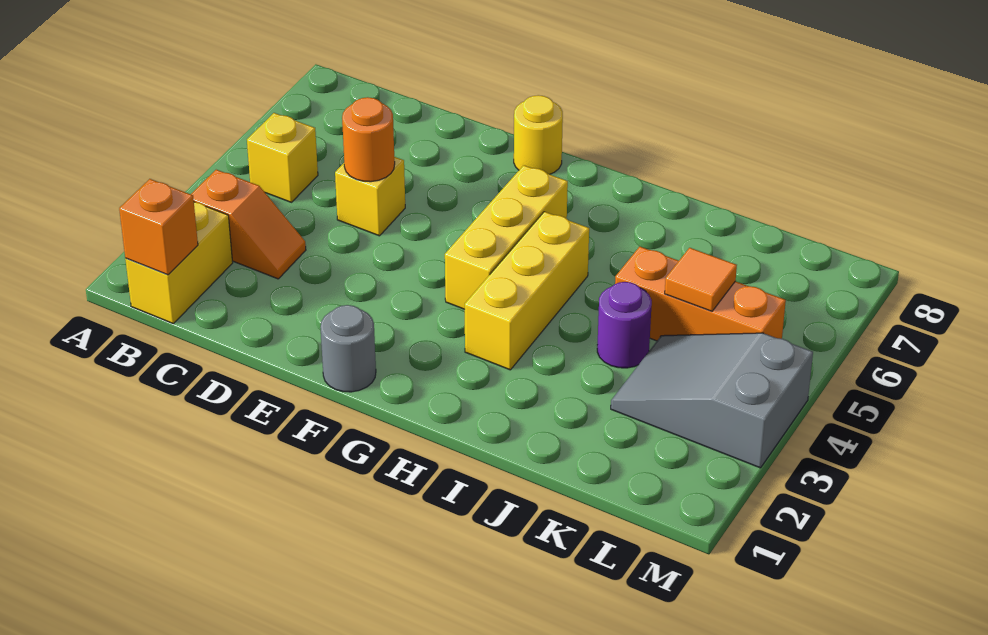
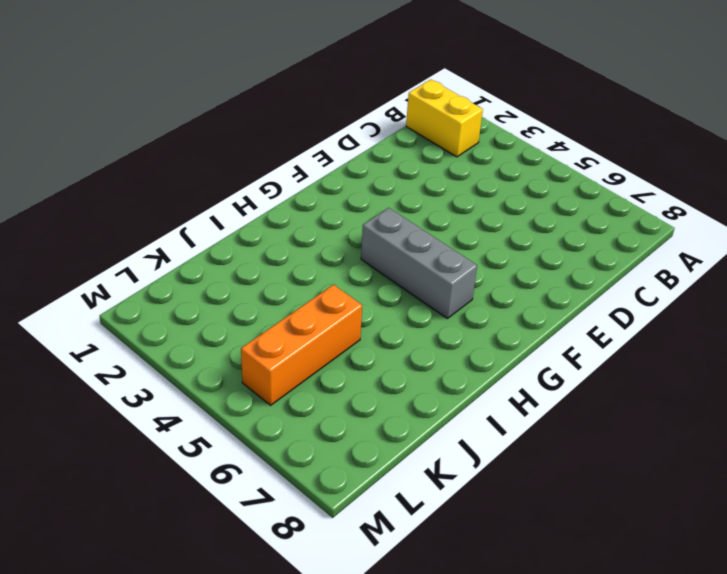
grey brick G4:G6 level 1 -> yellow brick G4:G6 level 1
none -> orange slope B3:C3 level 1 top B
none -> yellow brick B5 level 1
none -> yellow brick D5 level 1

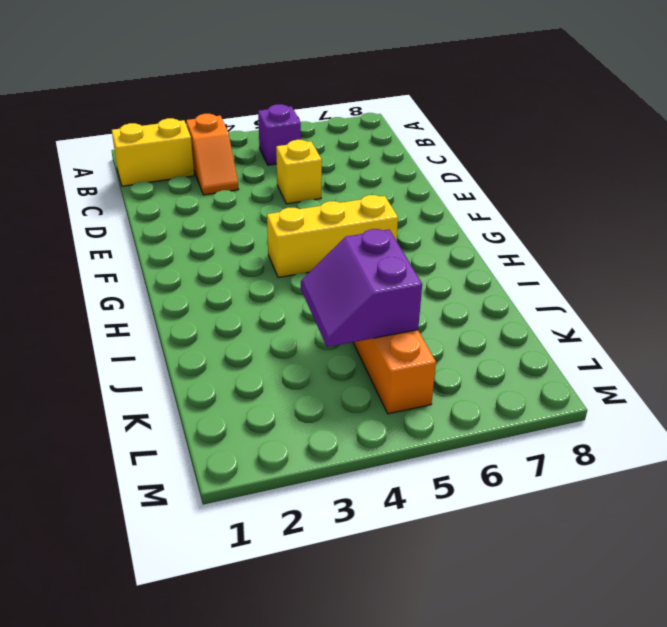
purple brick B5 level 1 -> yellow brick B5 level 1
purple slope J4:K5 level 2 top 5 -> orange tile K5 level 2
none -> grey round brick F1 level 1
none -> yellow round brick F8 level 1
none -> yellow brick H3:H5 level 1

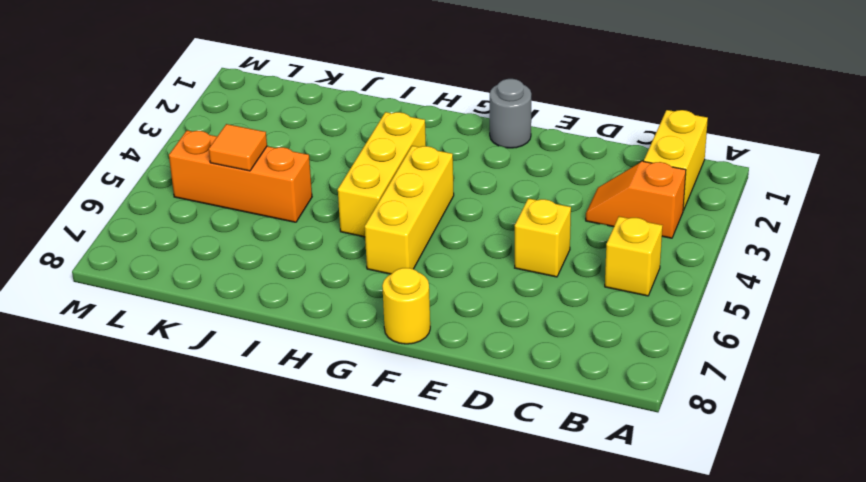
none -> purple round brick J4 level 1
none -> grey slope K3:M4 level 1 top M
none -> orange brick B1 level 2

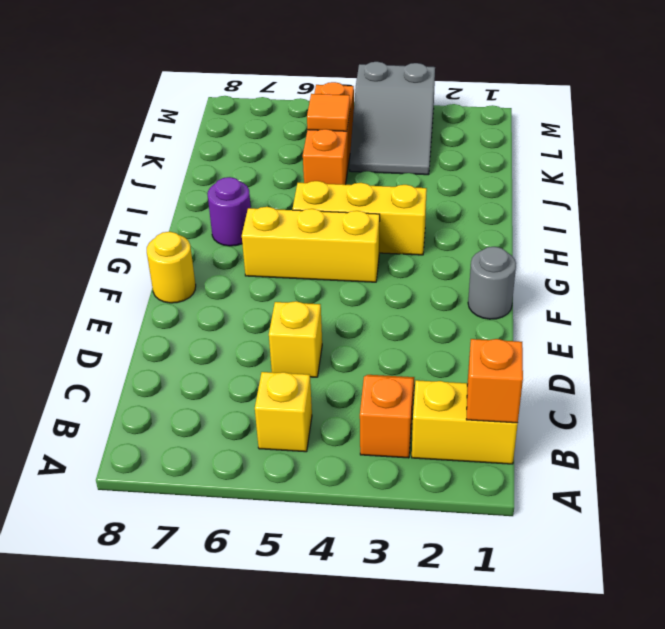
purple round brick H7 level 1 -> purple round brick J4 level 1
none -> orange round brick D5 level 2

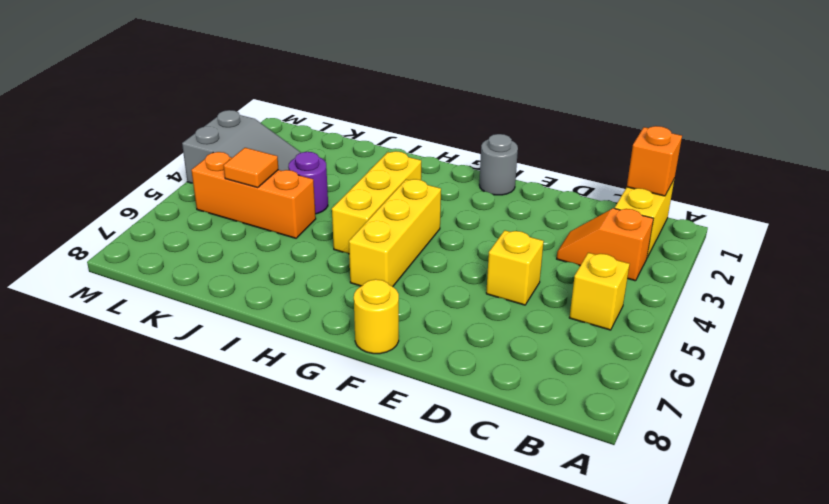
none -> orange round brick D5 level 2

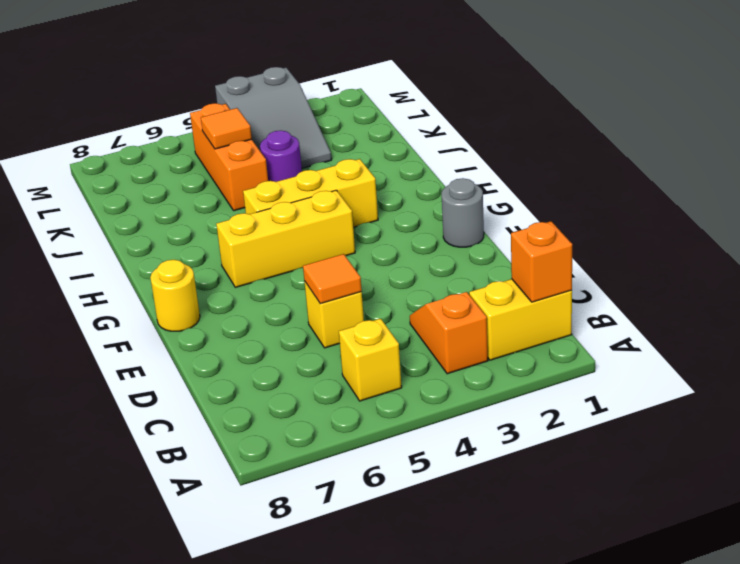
orange tile D5 level 2 -> orange round brick D5 level 2

